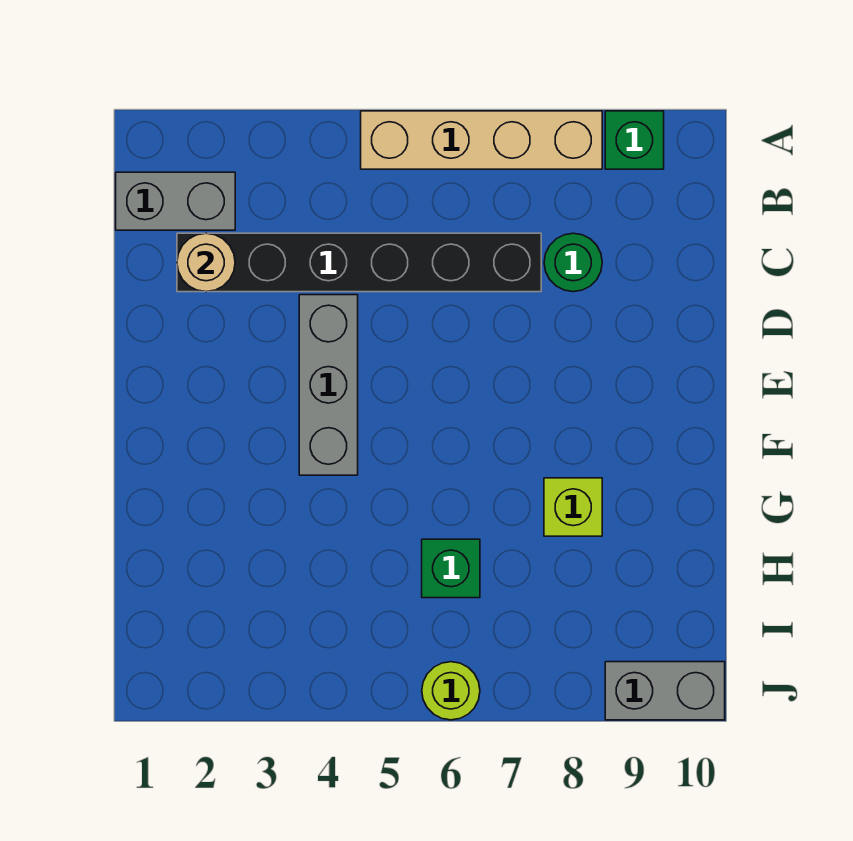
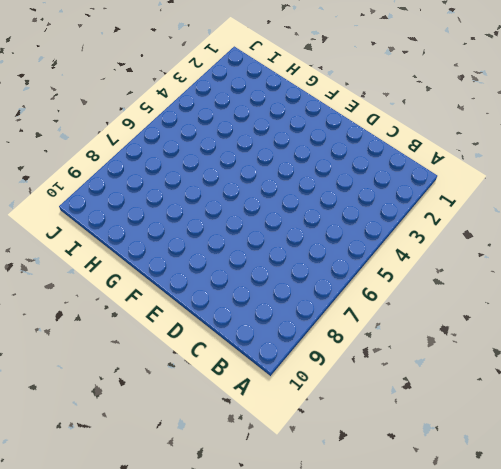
none -> tan brick A5:A8 level 1
none -> green brick A9 level 1

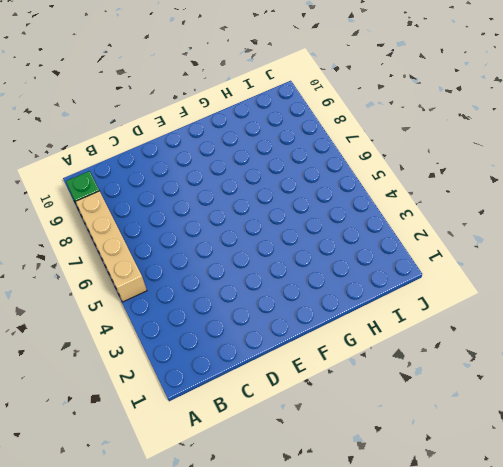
none -> grey brick B1:B2 level 1
none -> black brick C2:C7 level 1

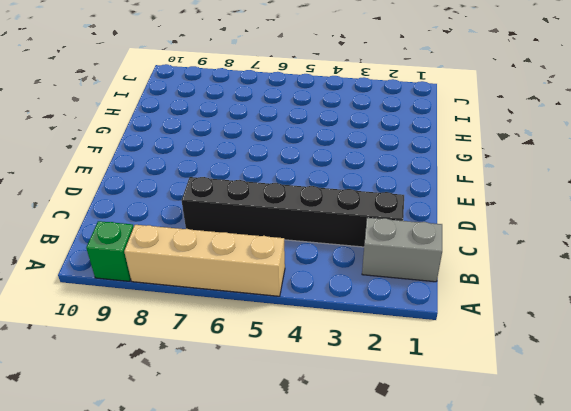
none -> green round brick C8 level 1
none -> grey brick D4:F4 level 1

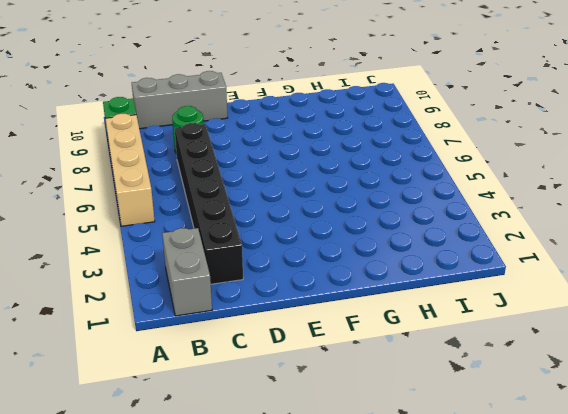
grey brick B10:D10 level 1 -> grey brick D4:F4 level 1
none -> lime brick G8 level 1
none -> green brick H6 level 1

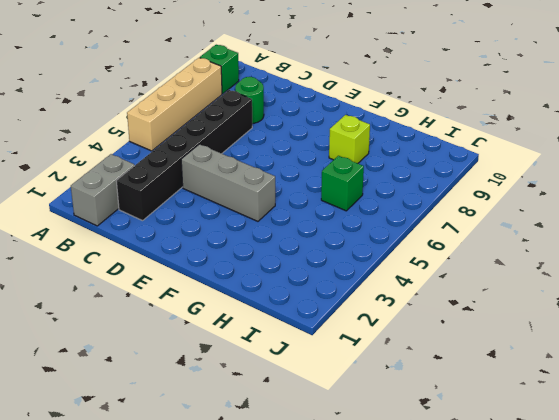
none -> lime round brick J6 level 1
none -> grey brick J9:J10 level 1

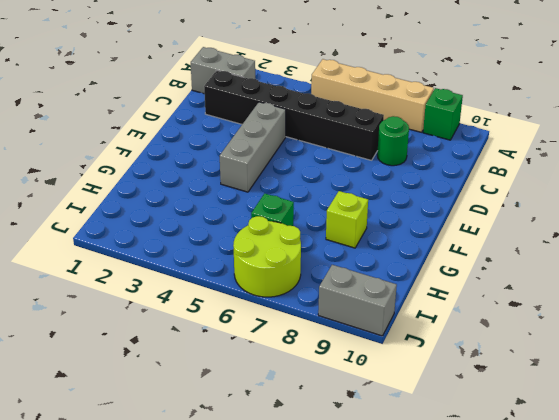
lime round brick I6:J7 level 1 -> lime round brick J6 level 1
none -> tan round brick C2 level 2

